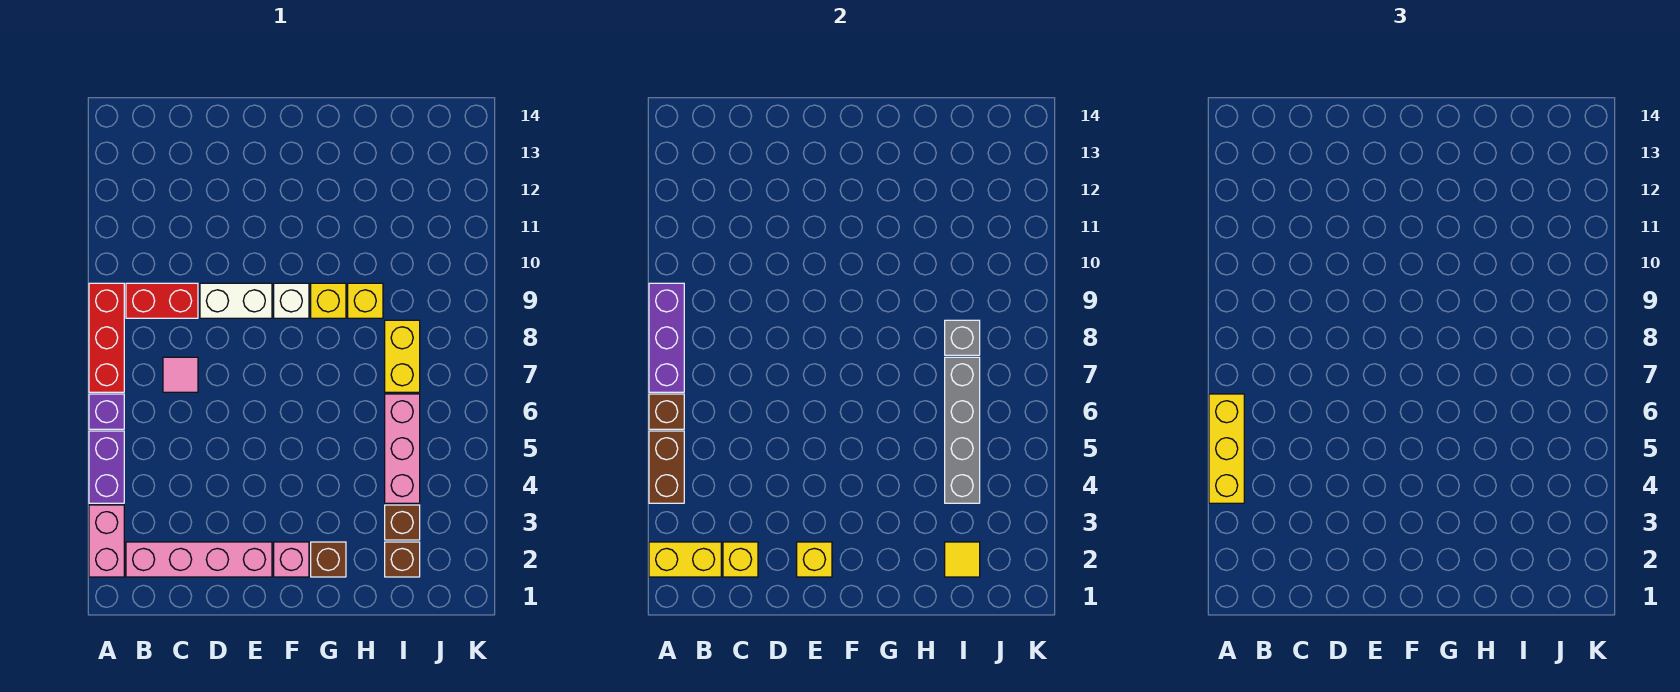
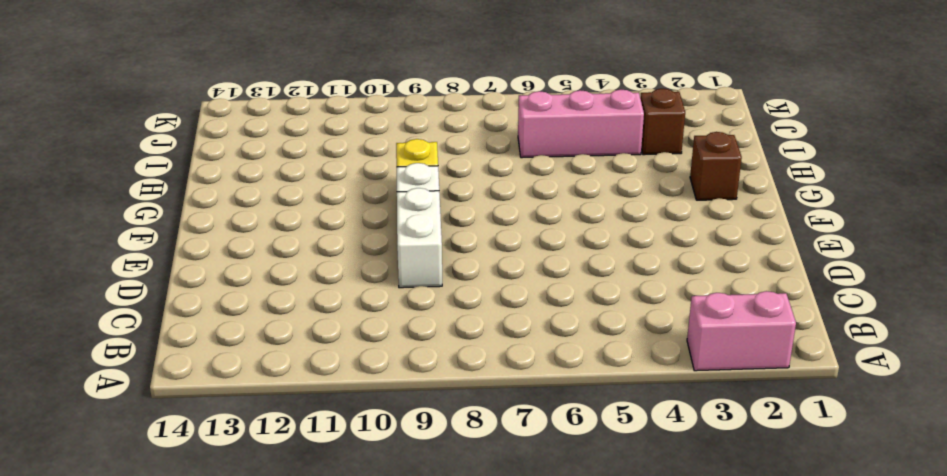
none -> purple brick A4:A5 level 1
none -> purple brick A6 level 1
none -> red brick A7:A9 level 1

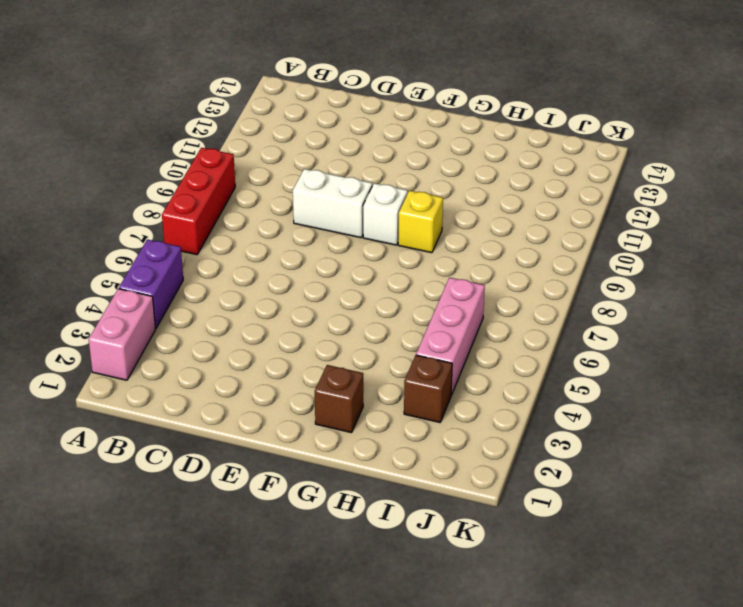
none -> purple brick A6 level 1
none -> pink brick B2:E2 level 1
none -> red brick B9:C9 level 1

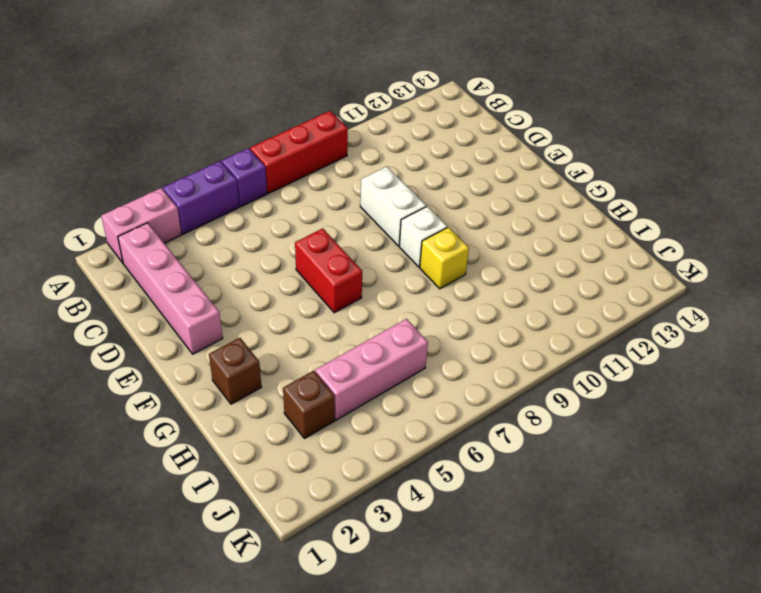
red brick E6:F6 level 1 -> red brick B9:C9 level 1
none -> pink tile C7 level 1
none -> pink brick F2 level 1
none -> yellow brick H9 level 1

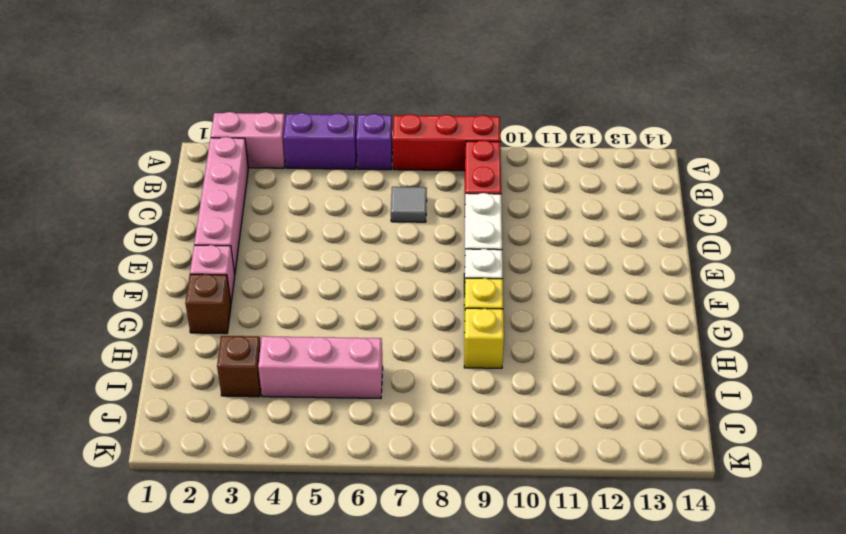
grey tile C7 level 1 -> pink tile C7 level 1
none -> brown brick I2 level 1
none -> yellow brick I7:I8 level 1
none -> yellow brick A2:B2 level 2

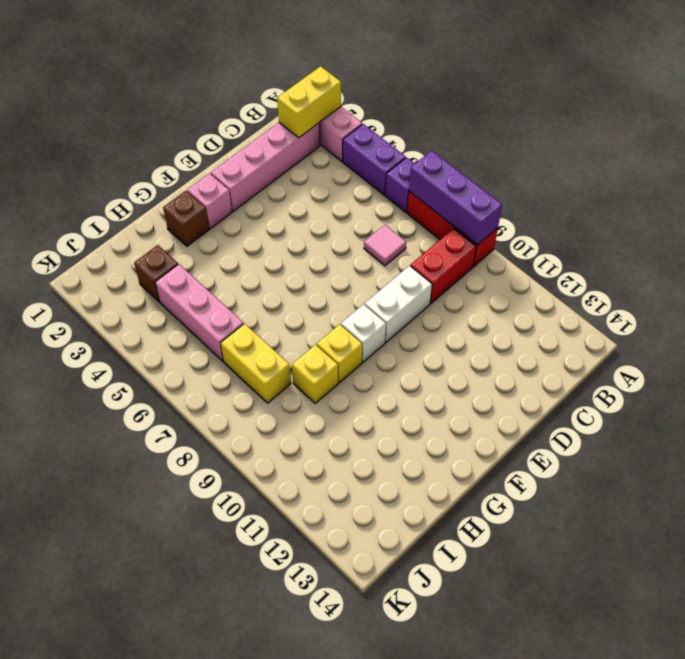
none -> brown brick I2 level 1
none -> brown brick A4:A5 level 2
none -> brown brick A6 level 2

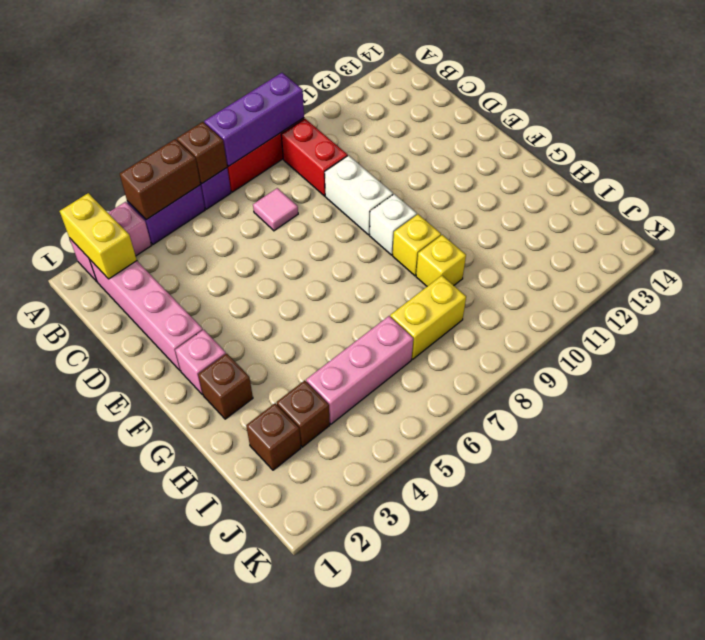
none -> yellow brick C2 level 2
none -> yellow brick E2 level 2
none -> yellow tile I2 level 2

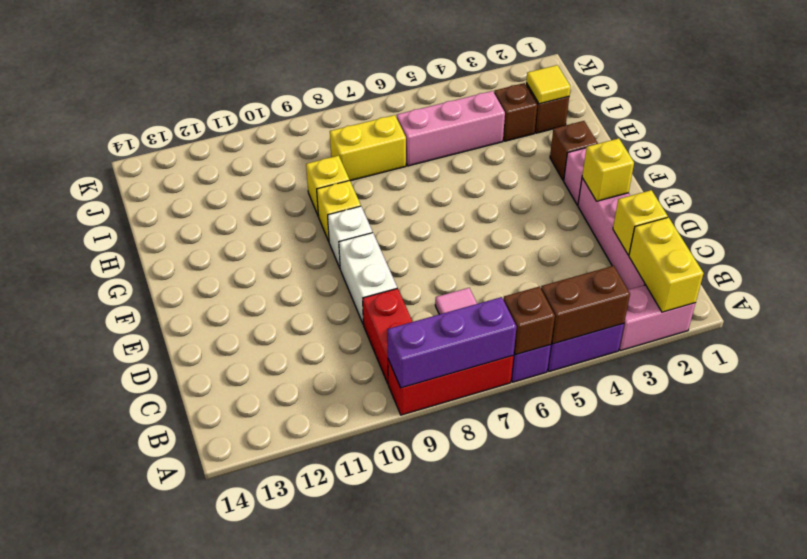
none -> grey brick I4:I7 level 2
none -> grey brick I8 level 2
none -> yellow brick A4:A6 level 3

